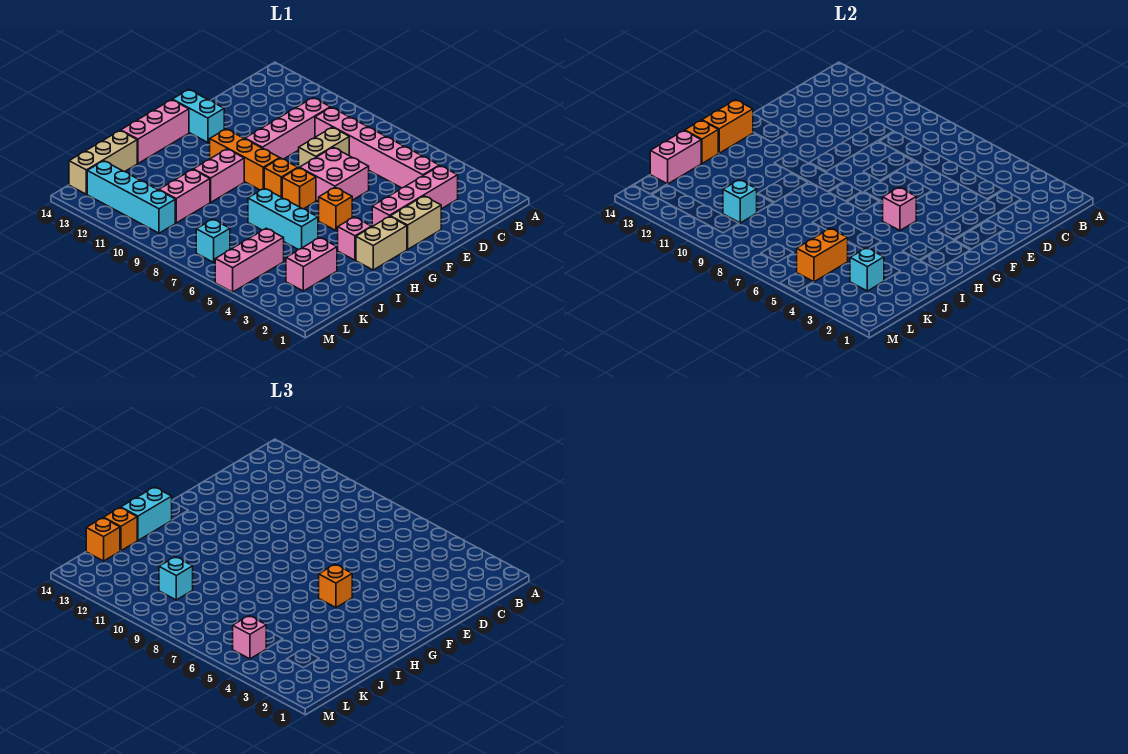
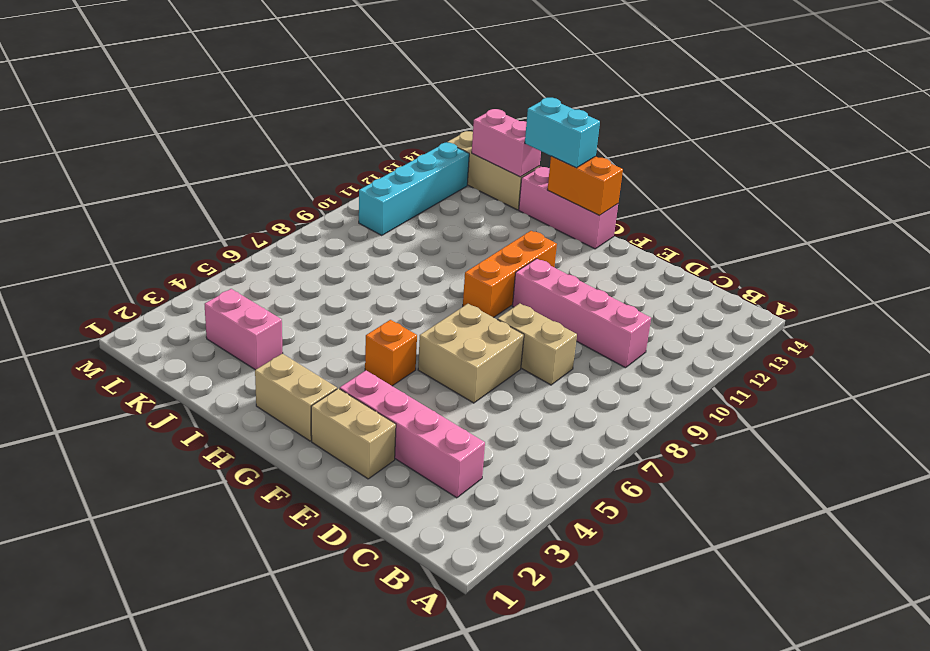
tan brick E6:F7 level 1 -> pink brick E6:F7 level 1
none -> pink brick C4:C9 level 1
none -> cyan brick F13:F14 level 1
none -> orange brick G7 level 1
none -> orange brick G8 level 1

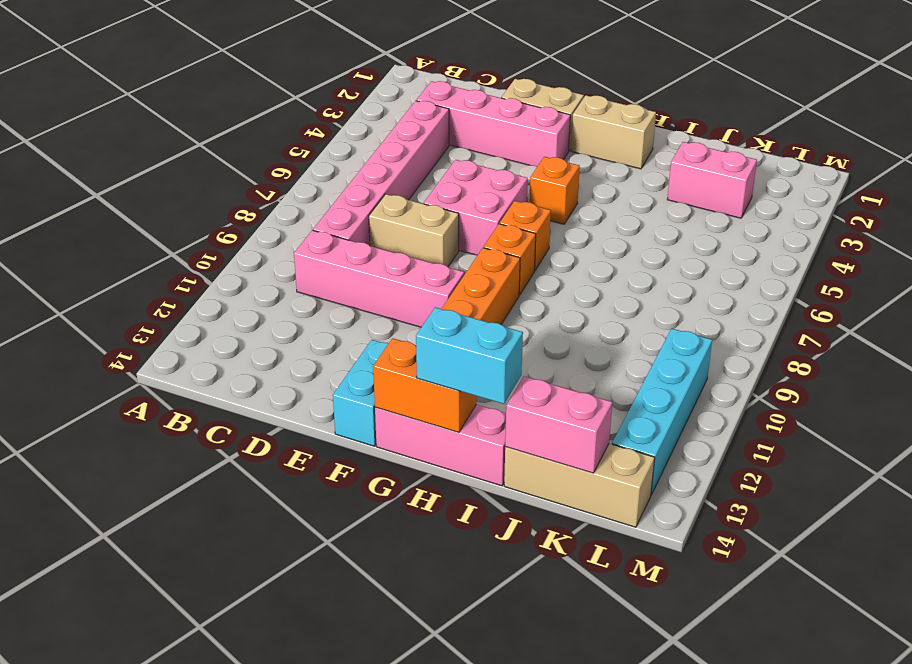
none -> pink brick H3 level 1
none -> pink brick H10:I10 level 1
none -> cyan brick I5:I7 level 1
none -> pink brick J10:K10 level 1

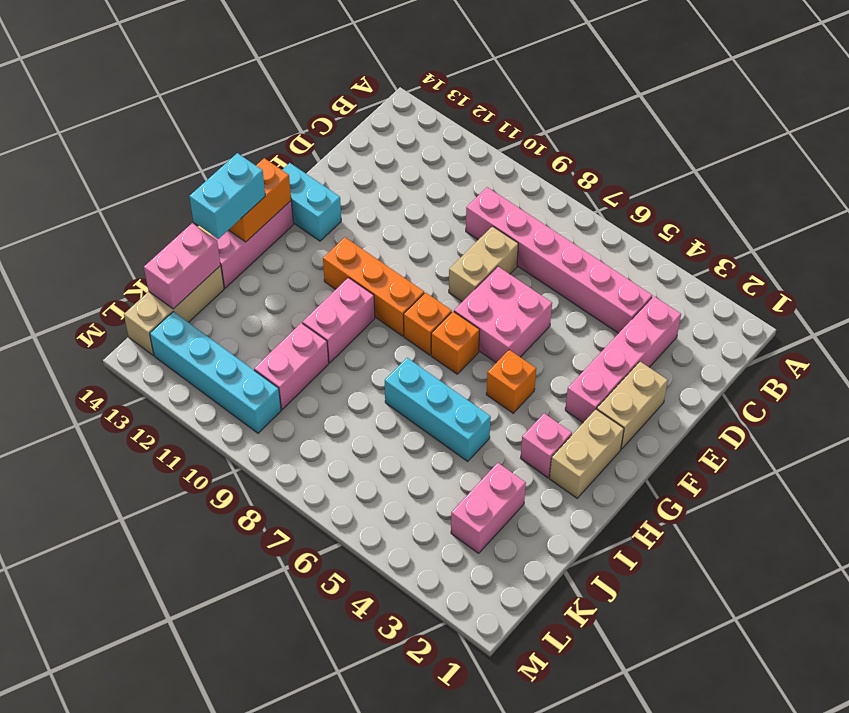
none -> pink brick C10:F10 level 1
none -> pink brick K5:M5 level 1
none -> cyan brick L7 level 1
none -> pink brick G5 level 2

